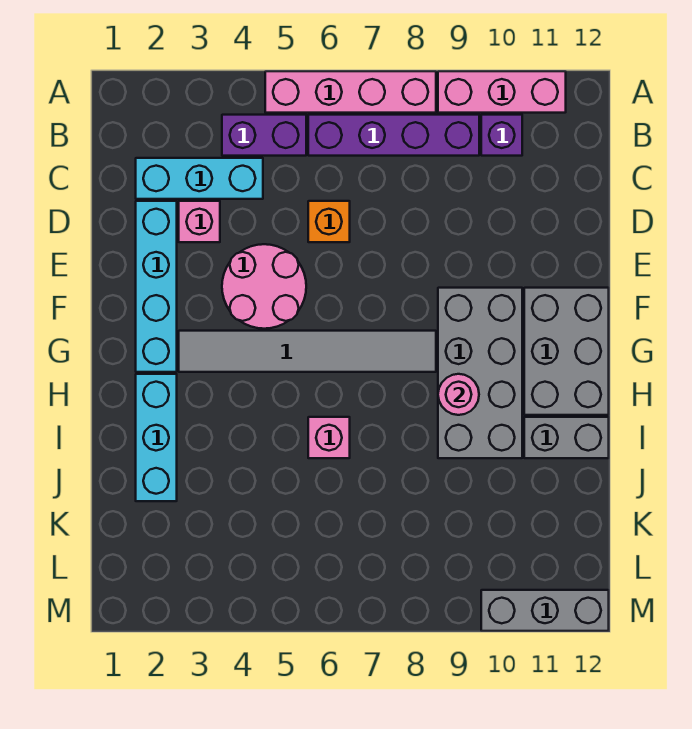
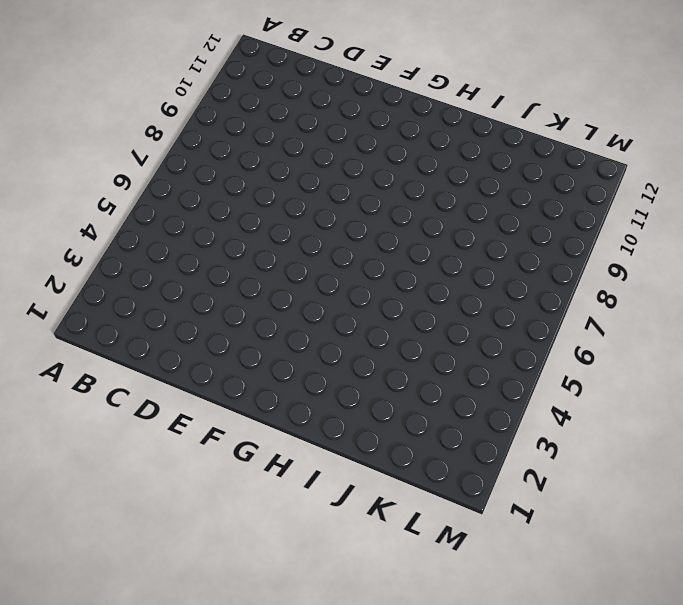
none -> pink brick A5:A8 level 1
none -> pink brick A9:A11 level 1
none -> purple brick B4:B5 level 1

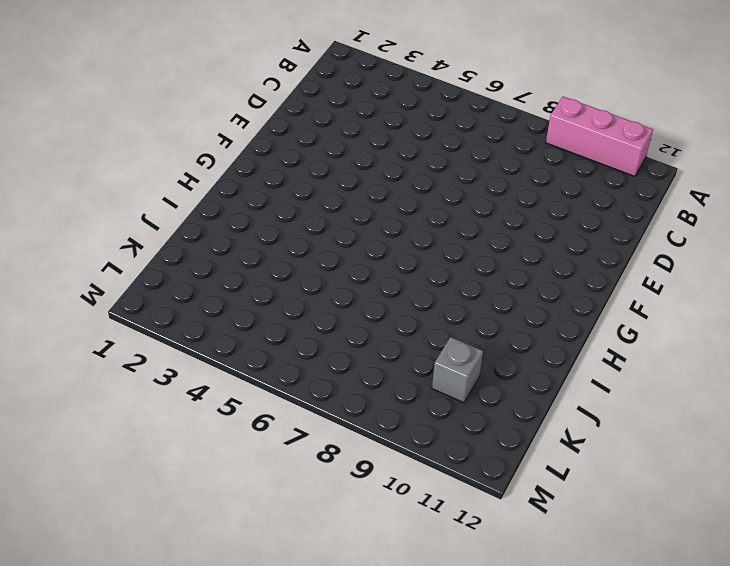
grey brick K10 level 1 -> none
none -> pink brick A5:A8 level 1
none -> purple brick B4:B5 level 1
none -> purple brick B6:B9 level 1

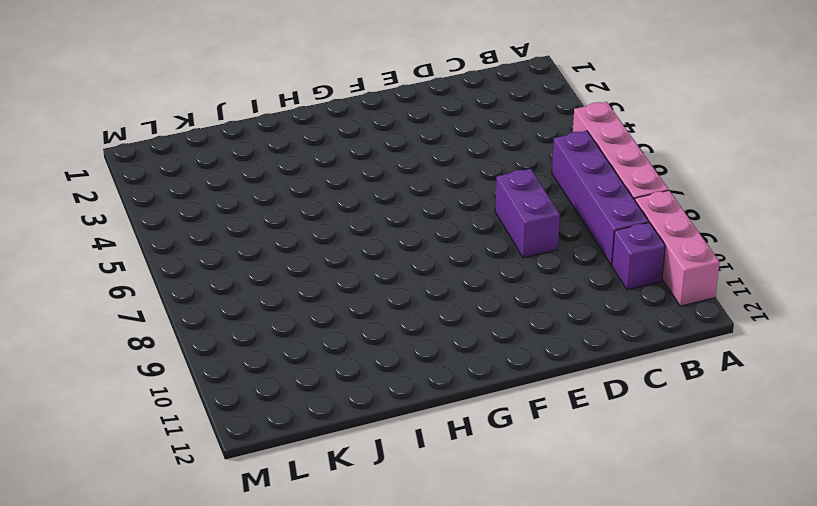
purple brick D7:D8 level 1 -> purple brick B4:B5 level 1
none -> cyan brick C2:C4 level 1
none -> cyan brick D2:G2 level 1
none -> pink brick D3 level 1

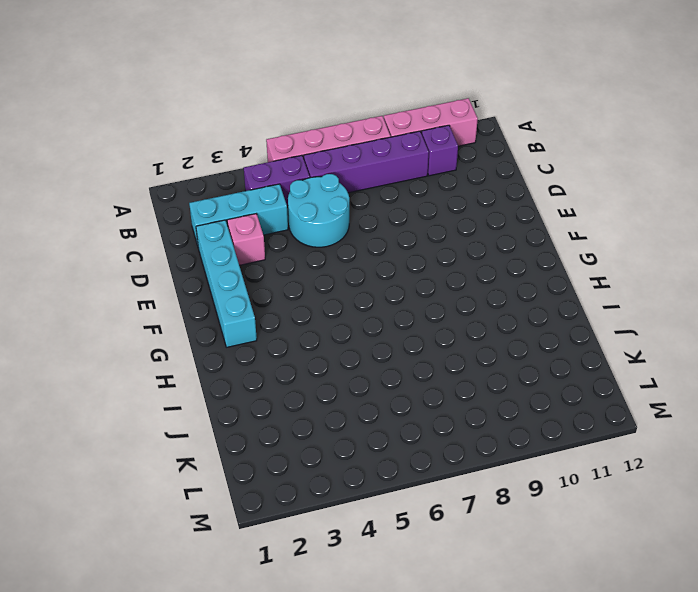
cyan round brick C5:D6 level 1 -> orange brick D6 level 1
none -> pink round brick E4:F5 level 1
none -> grey brick F9:I10 level 1
none -> grey brick F11:H12 level 1

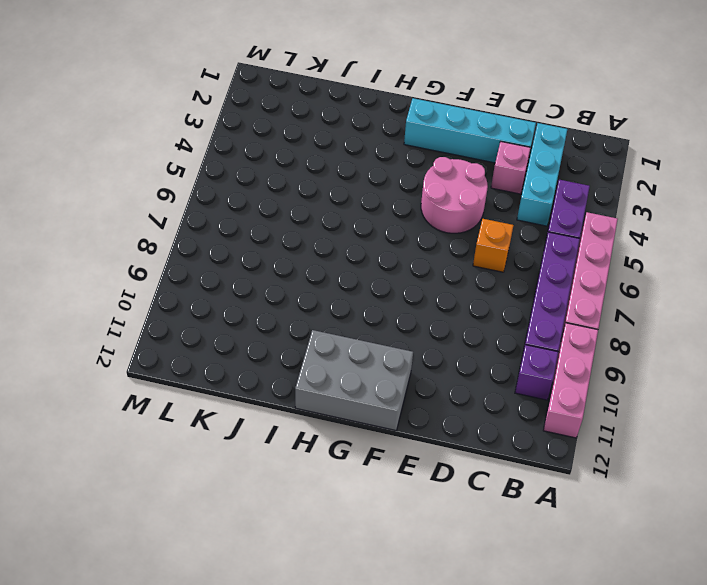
none -> grey brick F9:I10 level 1
none -> grey tile G3:G8 level 1
none -> cyan brick H2:J2 level 1

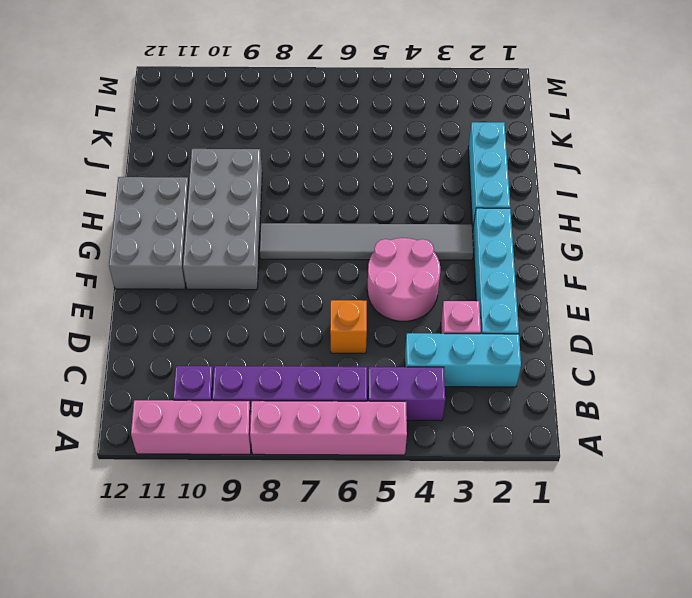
none -> pink brick I6 level 1
none -> grey brick I11:I12 level 1
none -> grey brick M10:M12 level 1

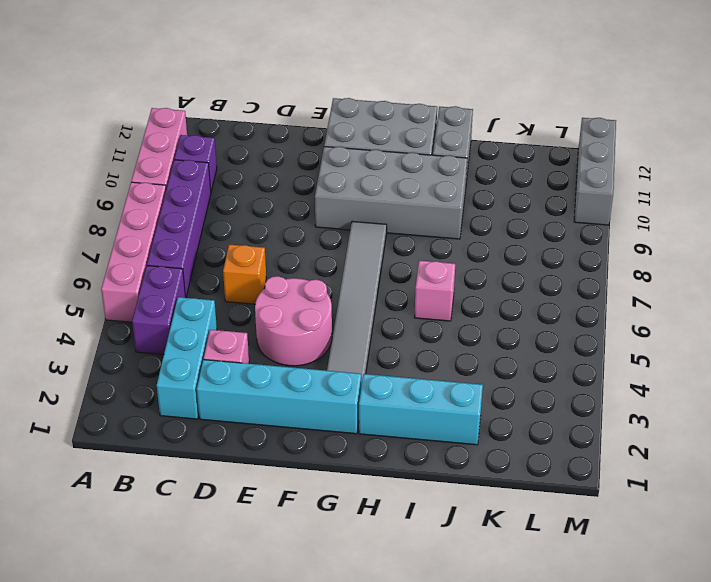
none -> pink round brick H9 level 2

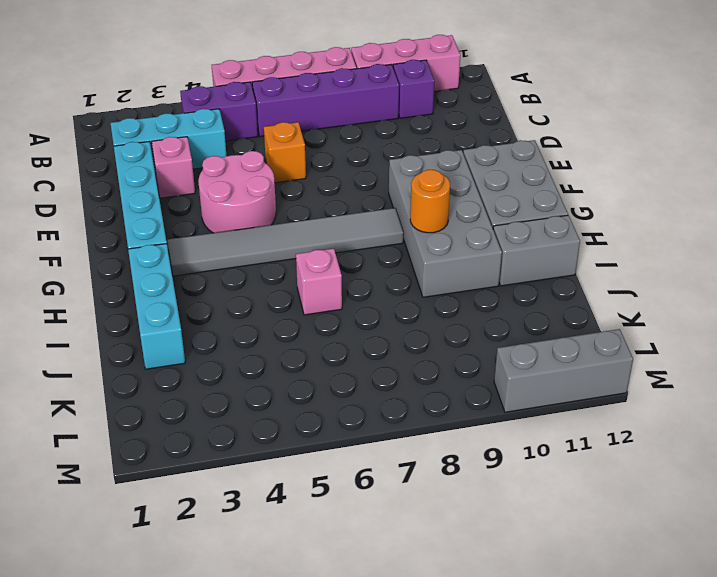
orange round brick H9 level 2 -> pink round brick H9 level 2

